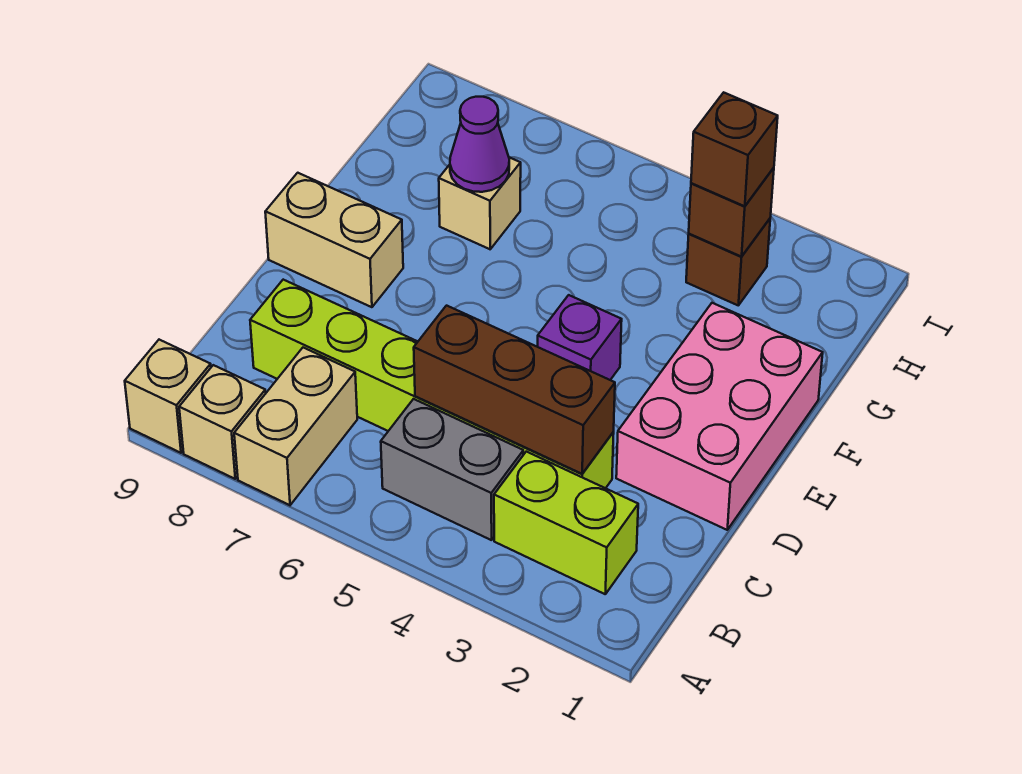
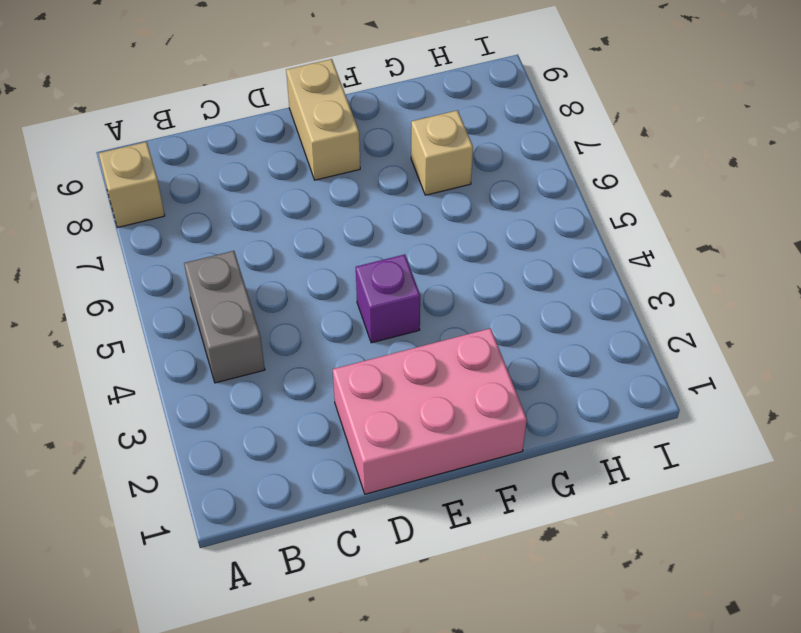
none -> tan brick A7:B7 level 1
none -> tan brick A9 level 1
none -> lime brick B2:B3 level 1

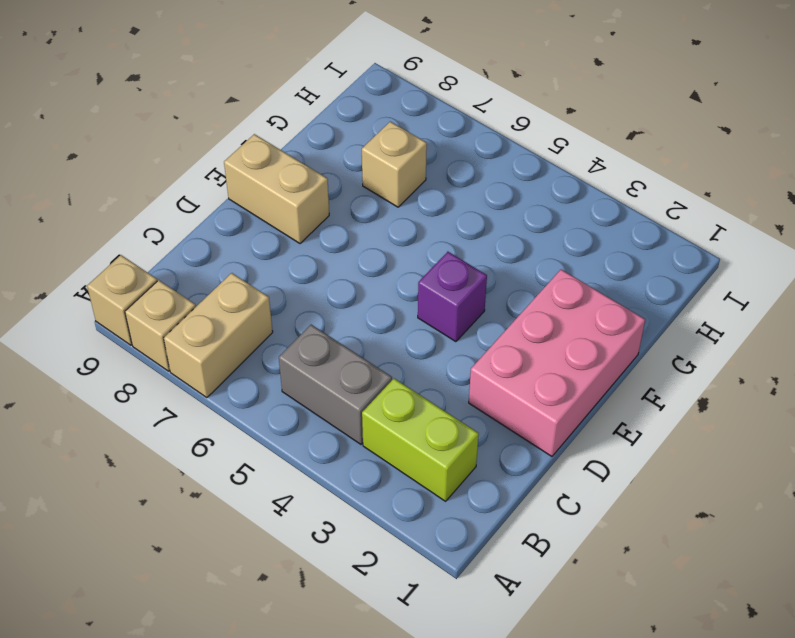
none -> lime brick C3:C8 level 1
none -> brown brick H3 level 1
none -> brown brick C3:C5 level 2

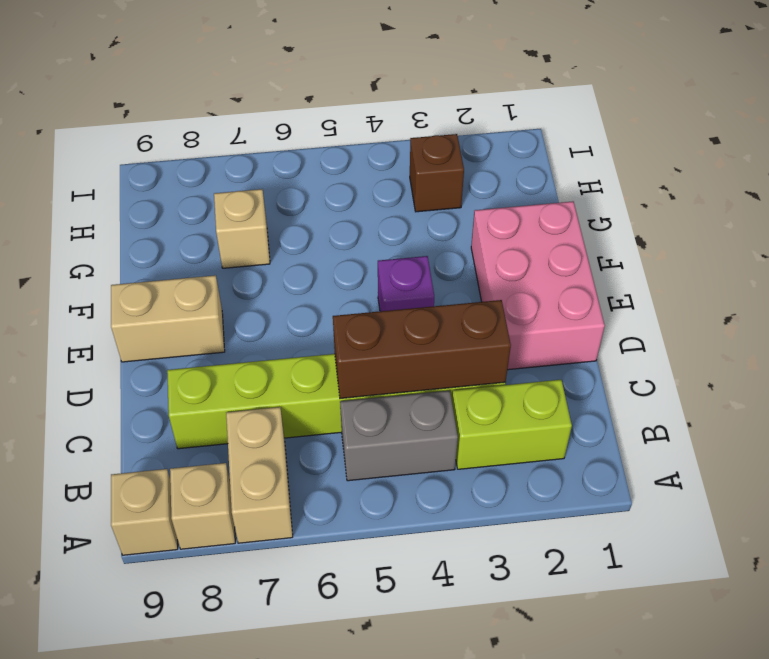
none -> purple cone G7 level 2
none -> brown brick H3 level 2
none -> brown brick H3 level 3

